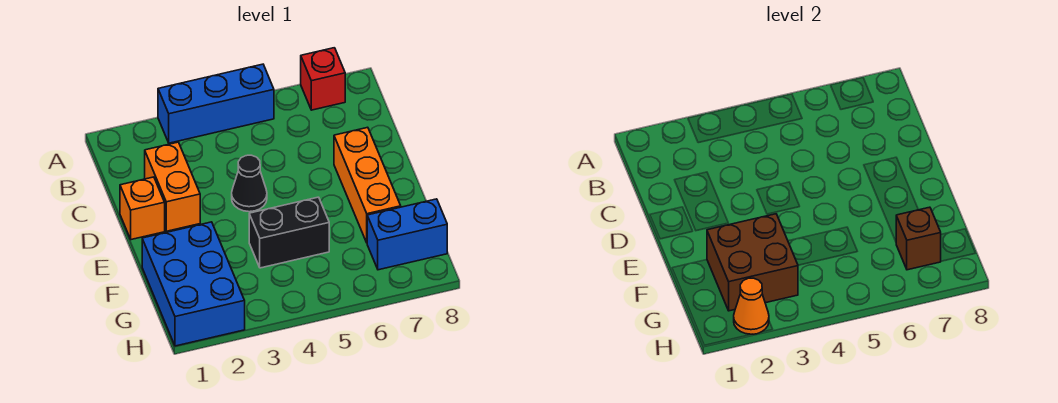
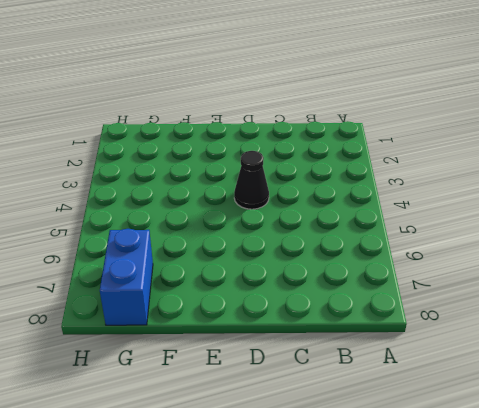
none -> blue brick A3:A5 level 1
none -> red brick A7 level 1
none -> orange brick C2:D2 level 1

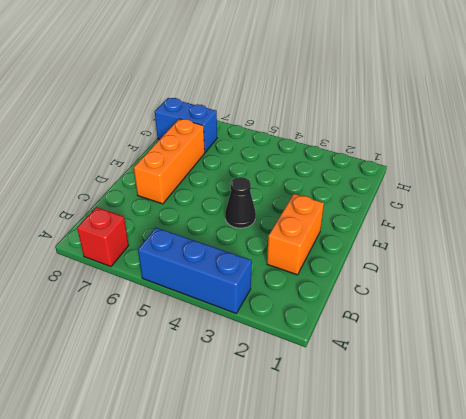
none -> orange brick D1 level 1
none -> blue brick F1:H2 level 1
none -> black brick F4:F5 level 1

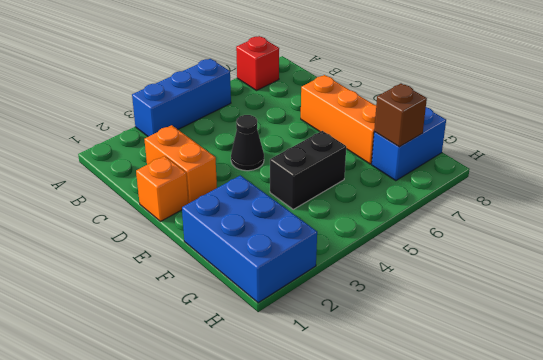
none -> brown brick F2:G3 level 2
none -> orange cone H2 level 2

